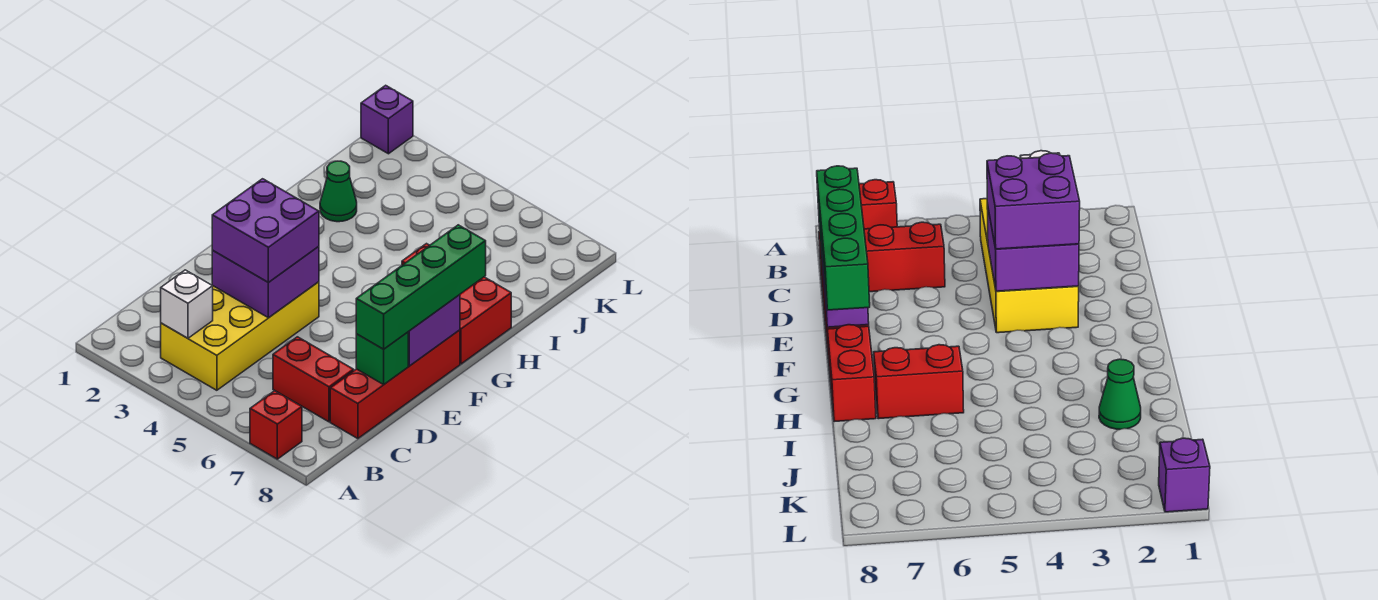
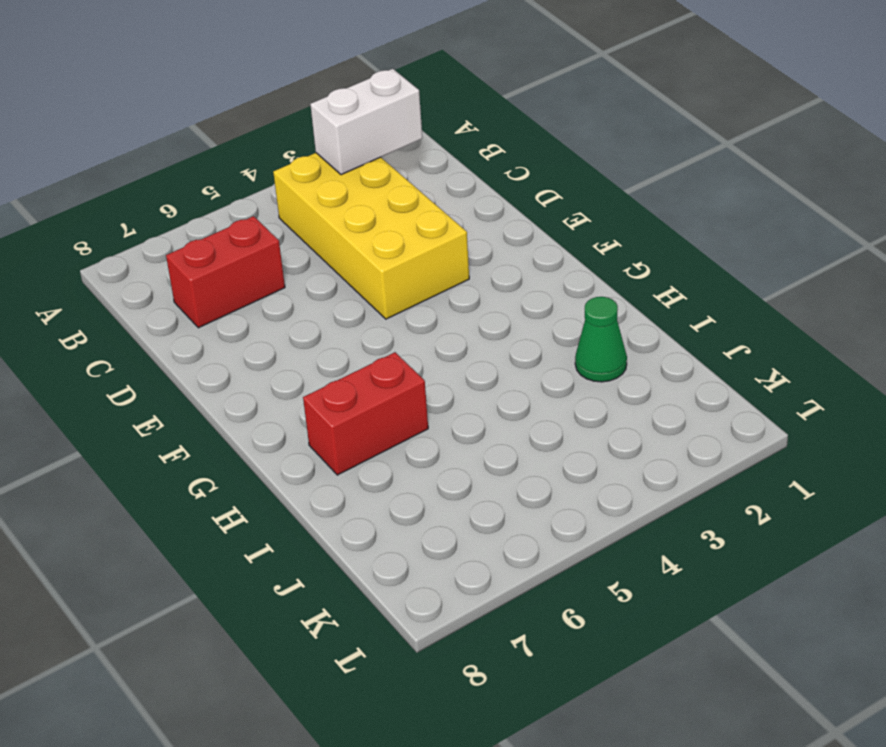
white brick B2:B3 level 2 -> white brick B3 level 2
none -> red brick A7 level 1
none -> red brick C8:F8 level 1
none -> red brick G8:H8 level 1

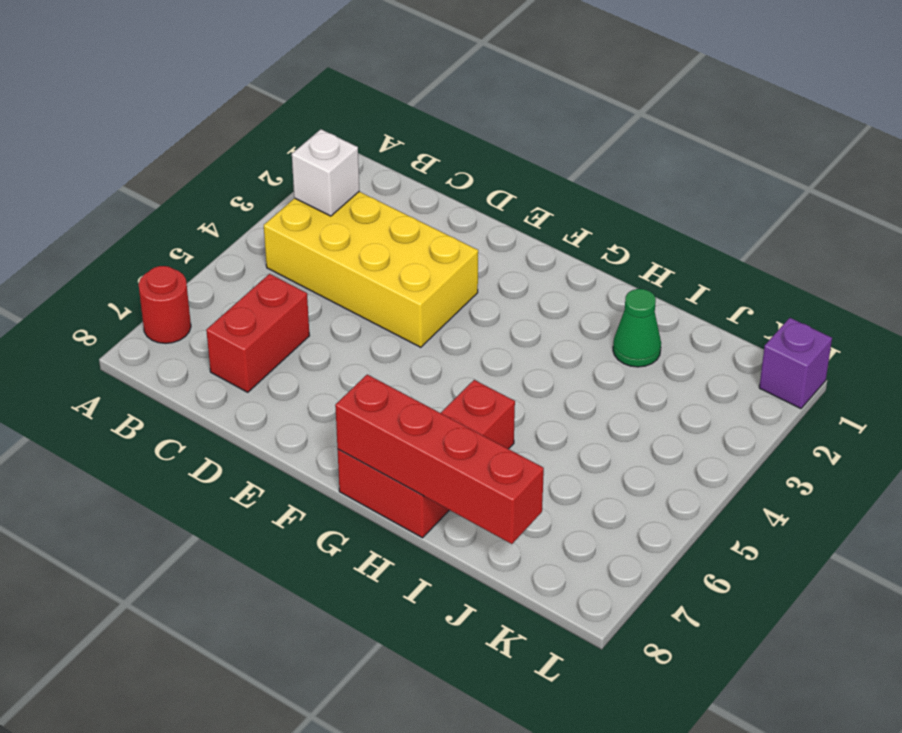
red round brick A7 level 1 -> red brick A7 level 1
red brick G8:J8 level 2 -> red brick C8:F8 level 1
none -> purple brick D3:E4 level 2
none -> green brick D8 level 2
none -> purple brick E8:F8 level 2

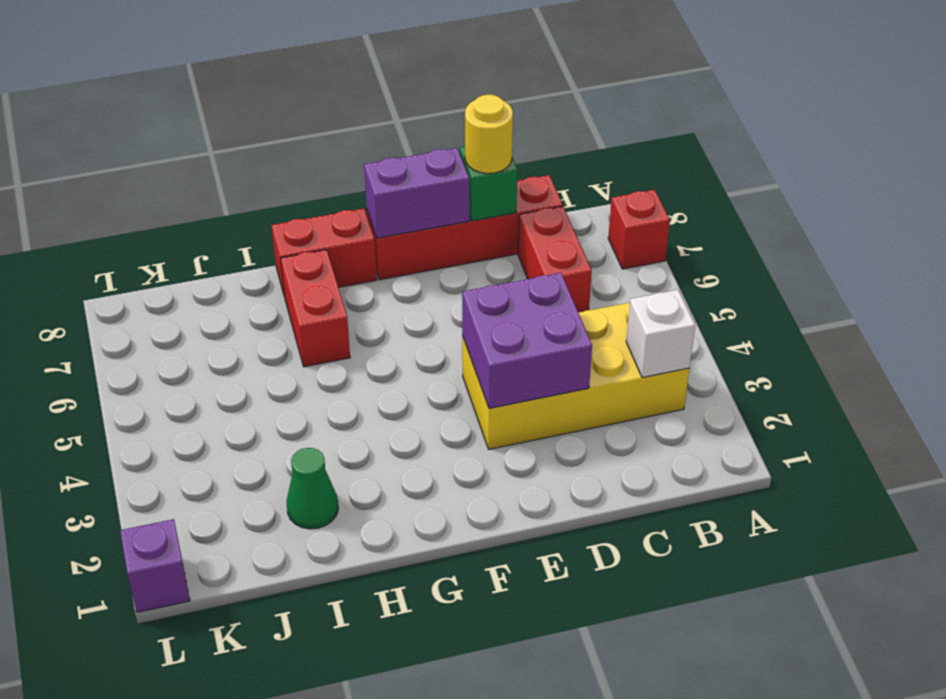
yellow round brick D8 level 3 -> green brick D8:G8 level 3
none -> purple brick D3:E4 level 3

